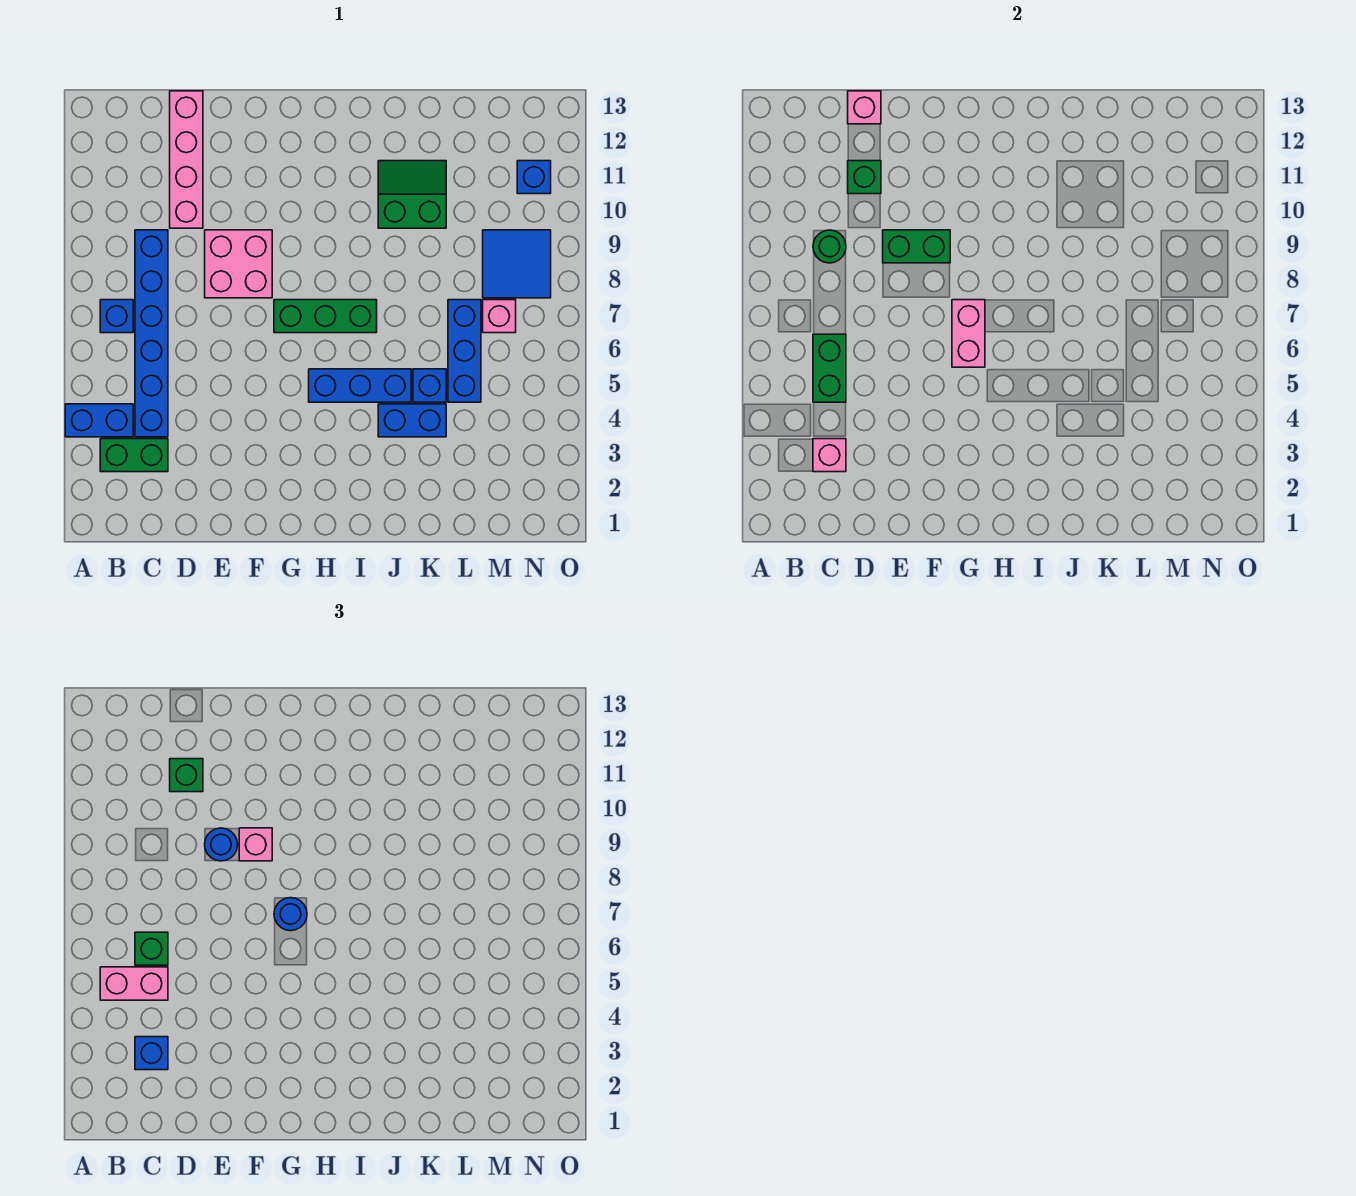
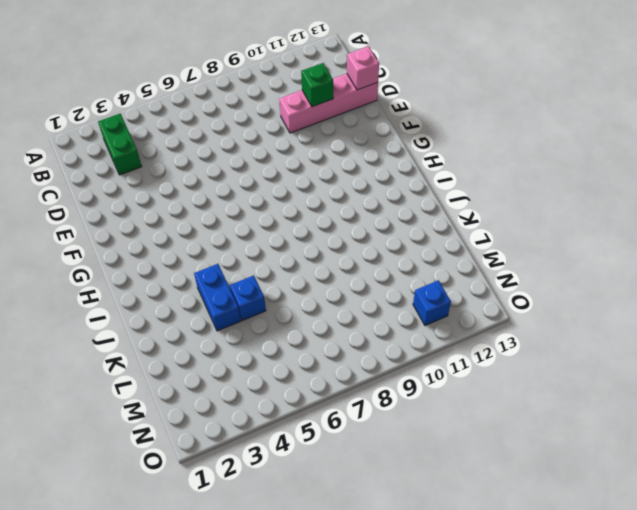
none -> blue brick A4:B4 level 1
none -> blue brick B7 level 1
none -> blue brick C4:C9 level 1

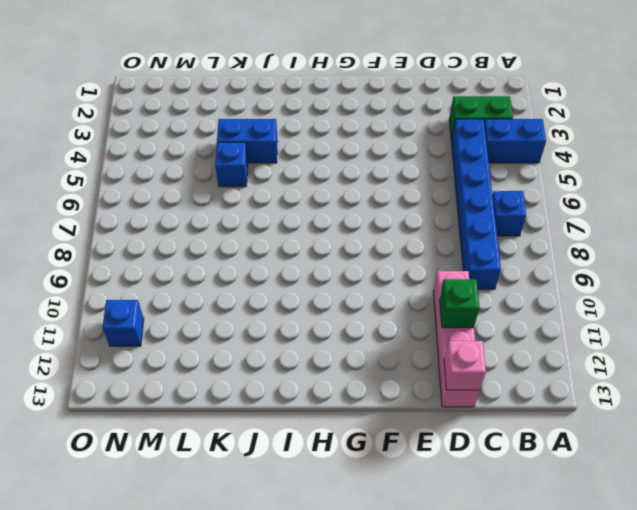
none -> pink brick E8:F9 level 1
none -> green brick G7:I7 level 1
none -> blue brick H5:J5 level 1

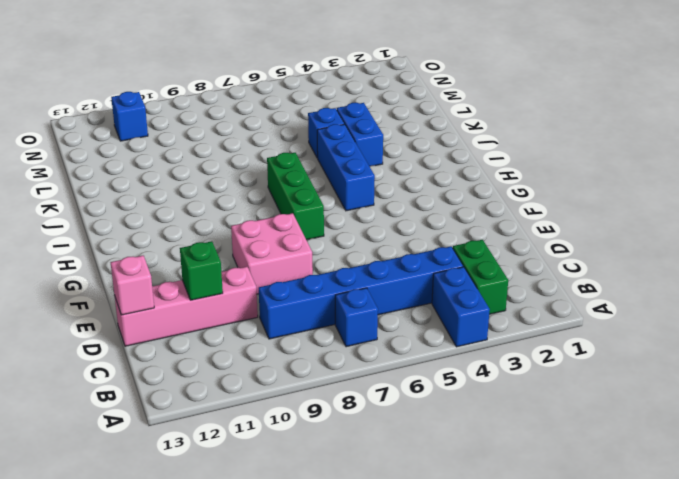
none -> green slope J10:K11 level 1 top 10
none -> blue brick L5:L7 level 1
none -> pink brick M7 level 1

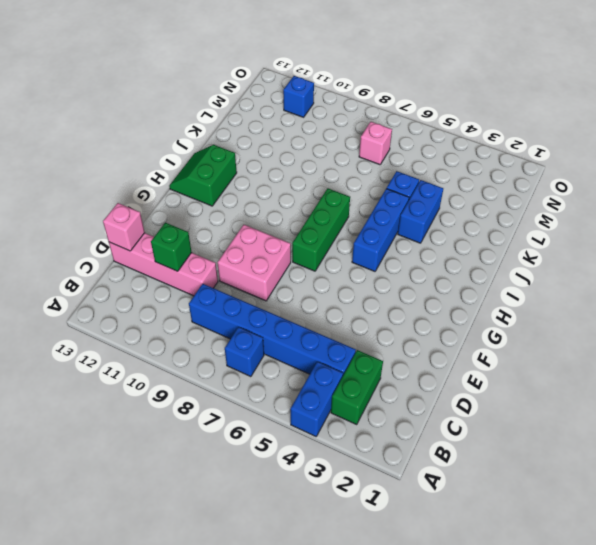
green slope H12:I13 level 1 top 12 -> green slope J10:K11 level 1 top 10
none -> blue brick L5:L7 level 1
none -> blue tile M8:N9 level 1
none -> pink brick C3 level 2

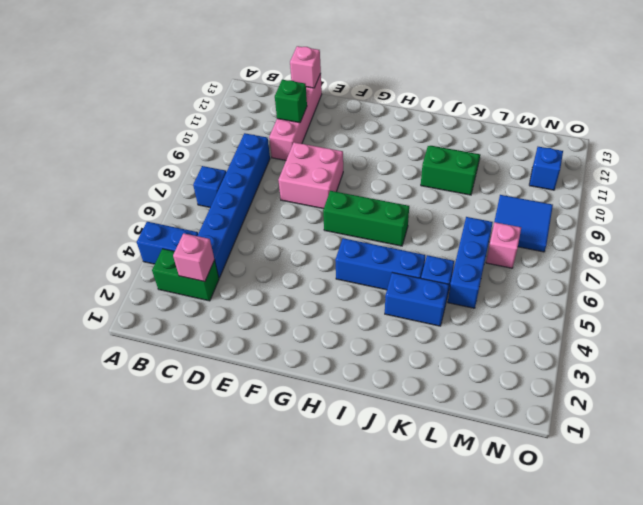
none -> green brick C5:C6 level 2
none -> green round brick C9 level 2
none -> green brick E9:F9 level 2

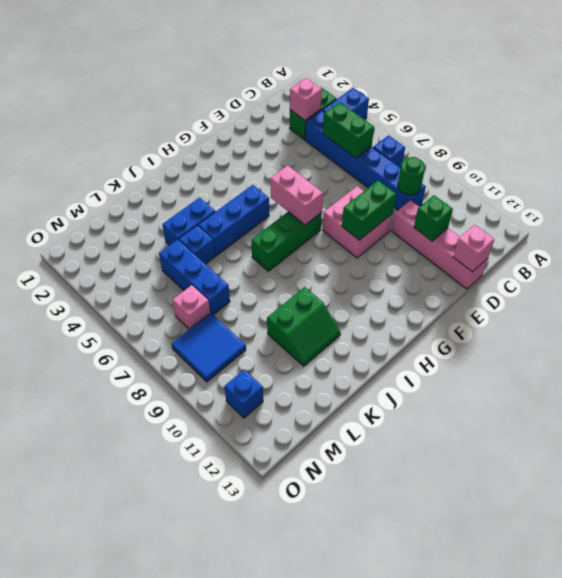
none -> pink brick B5:C5 level 3
none -> blue brick C3 level 3
none -> green brick C6 level 3

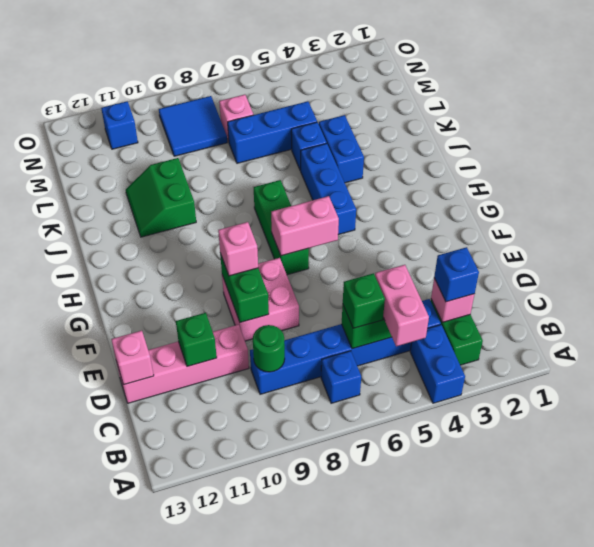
none -> green brick D11 level 3
none -> blue round brick E9 level 3
none -> blue round brick G7 level 3

